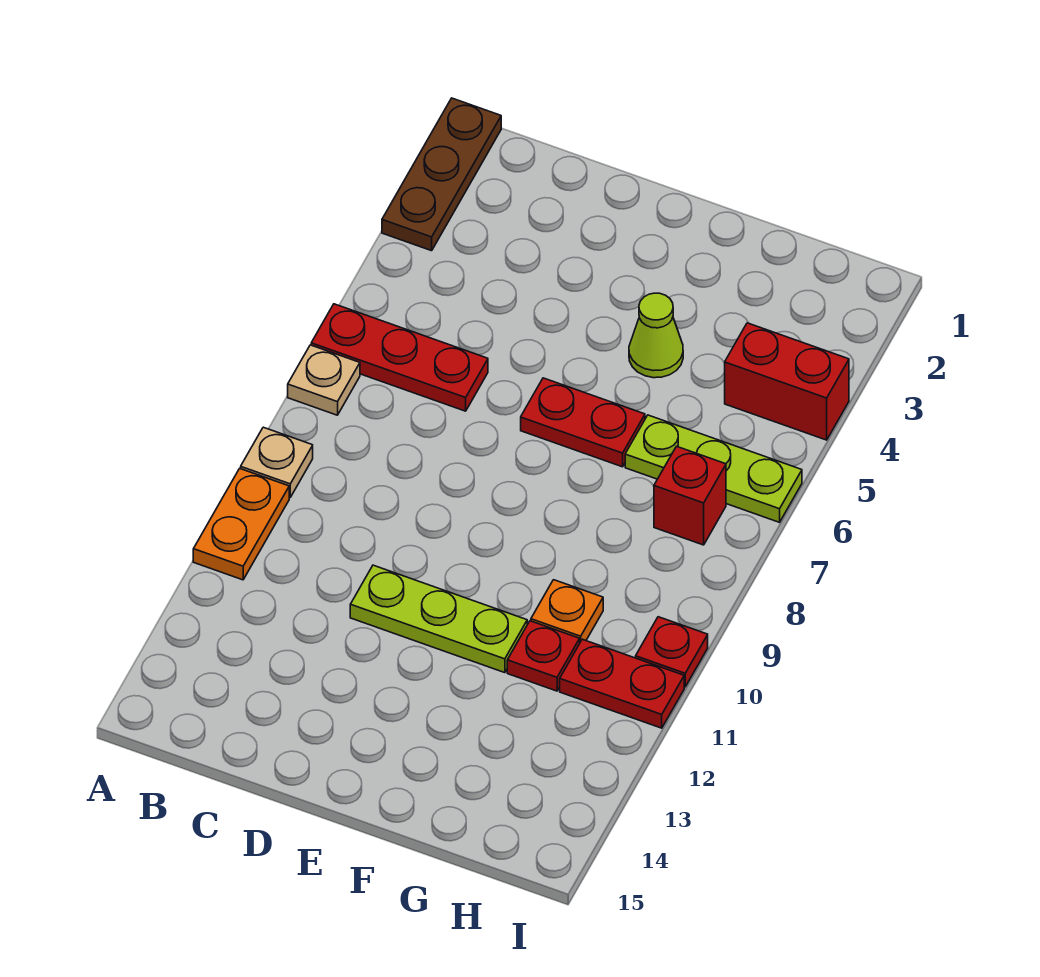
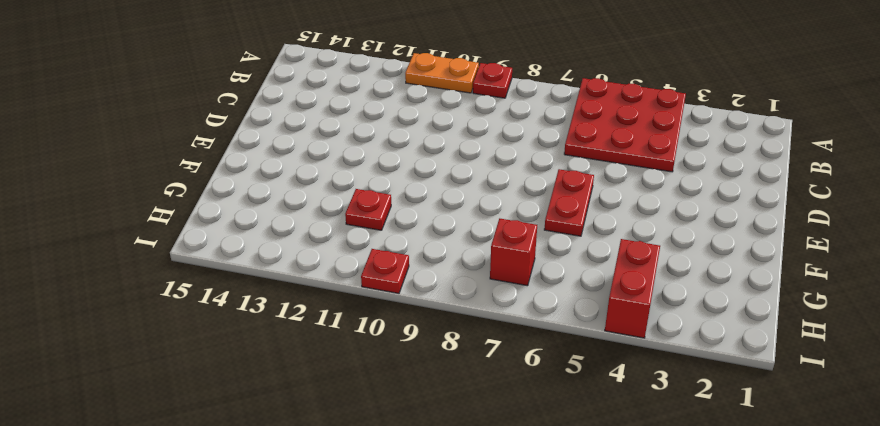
red plate A4:C6 level 1 -> red plate A6:C6 level 1
red plate A9 level 1 -> tan plate A9 level 1
none -> brown plate A1:A3 level 1
none -> tan plate A7 level 1
none -> lime plate D11:F11 level 1

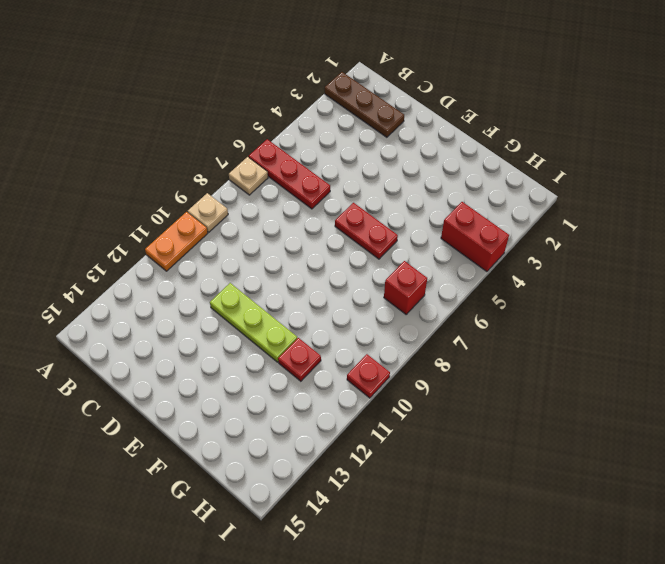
brown plate A2:C2 level 1 -> brown plate A1:A3 level 1
none -> lime cone F4 level 1
none -> lime plate G6:I6 level 1
none -> orange plate G10 level 1

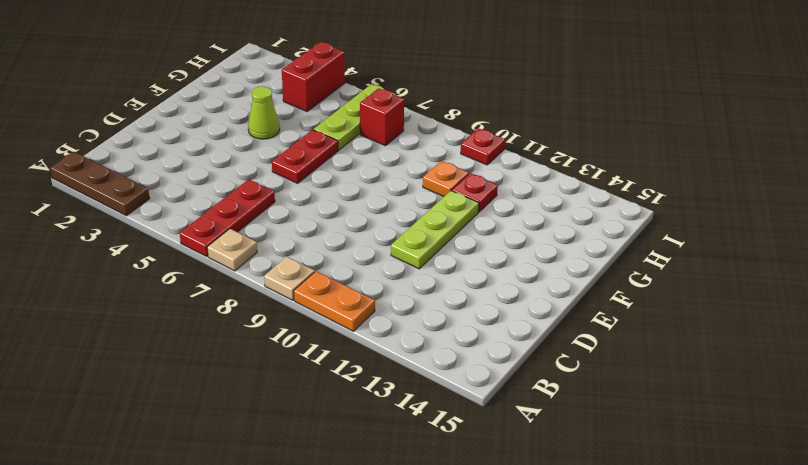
none -> red plate H11:I11 level 1

